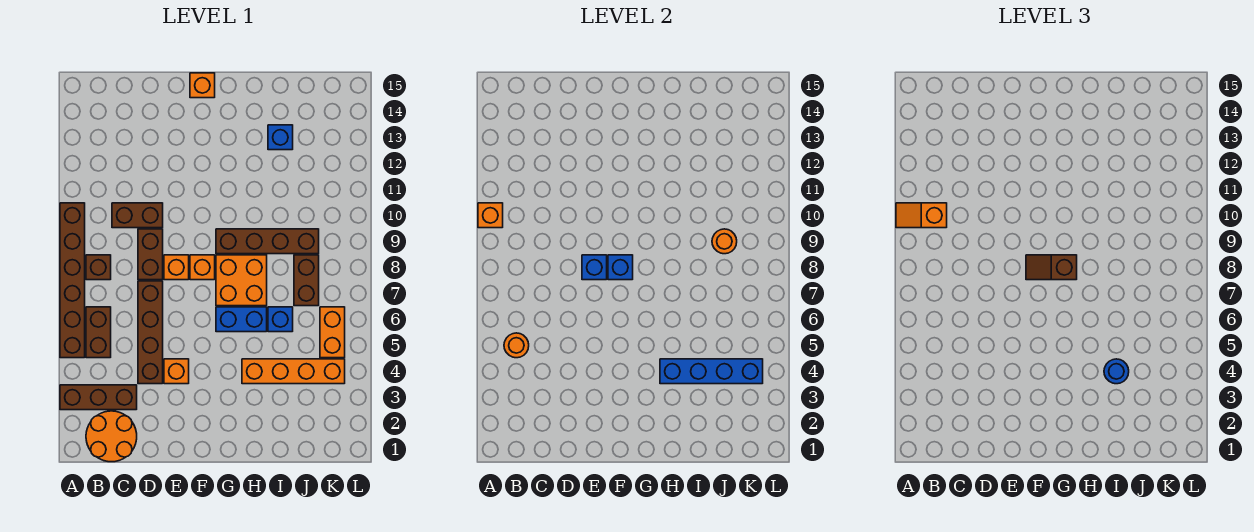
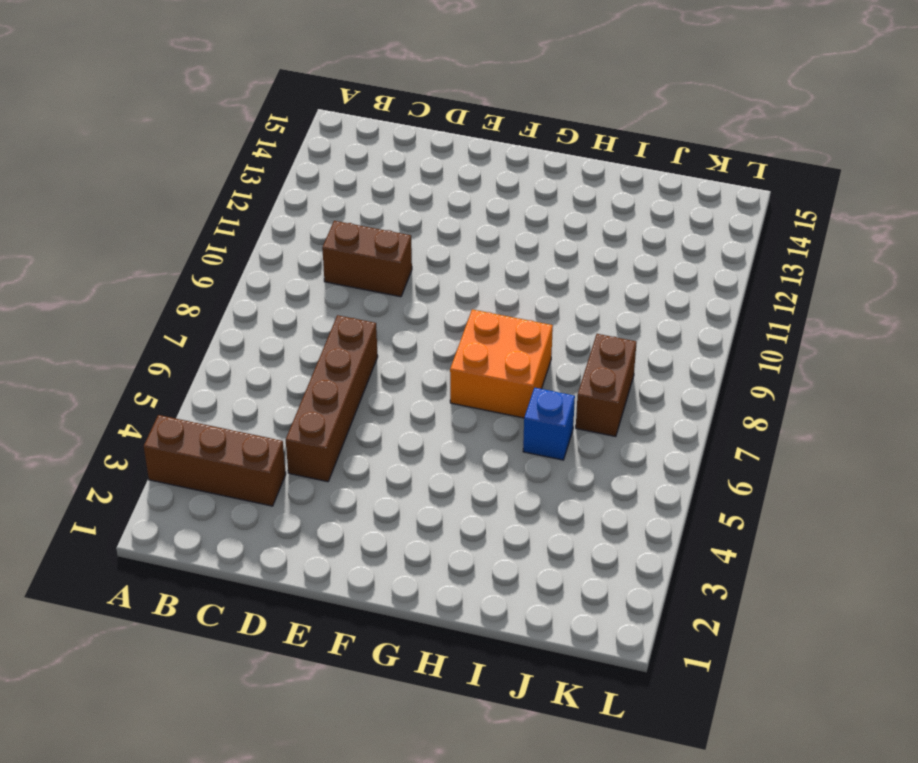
none -> brown brick A5:A10 level 1
none -> orange round brick B1:C2 level 1
none -> brown brick B5:B6 level 1

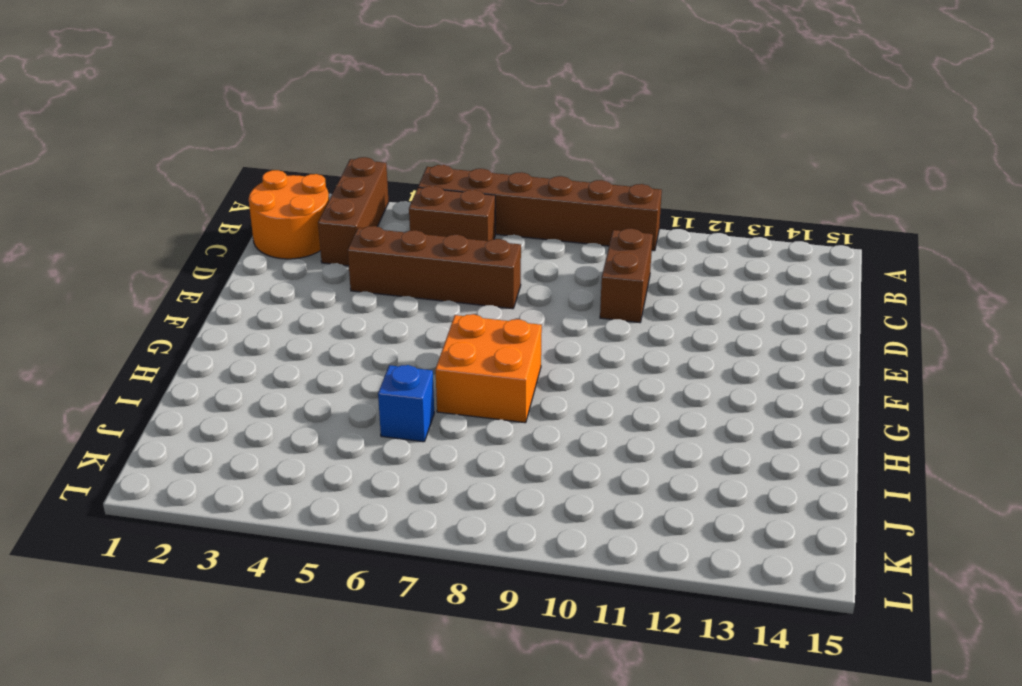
none -> brown brick B8 level 1
none -> brown brick D8:D9 level 1
none -> orange brick E4 level 1

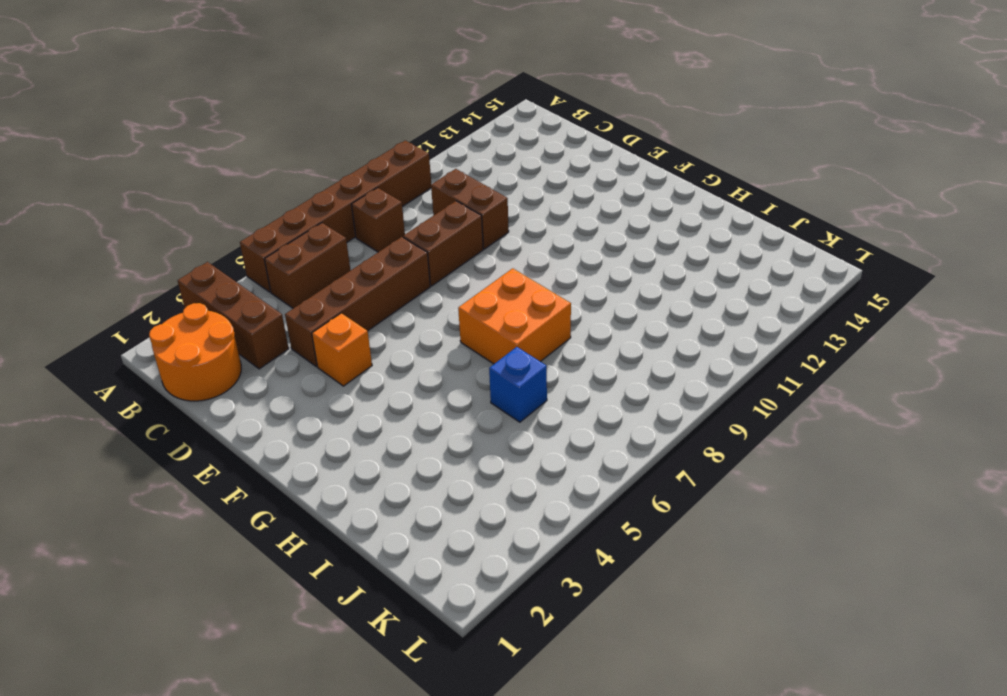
none -> orange brick E8 level 1
none -> orange brick F8 level 1
none -> orange brick F15 level 1

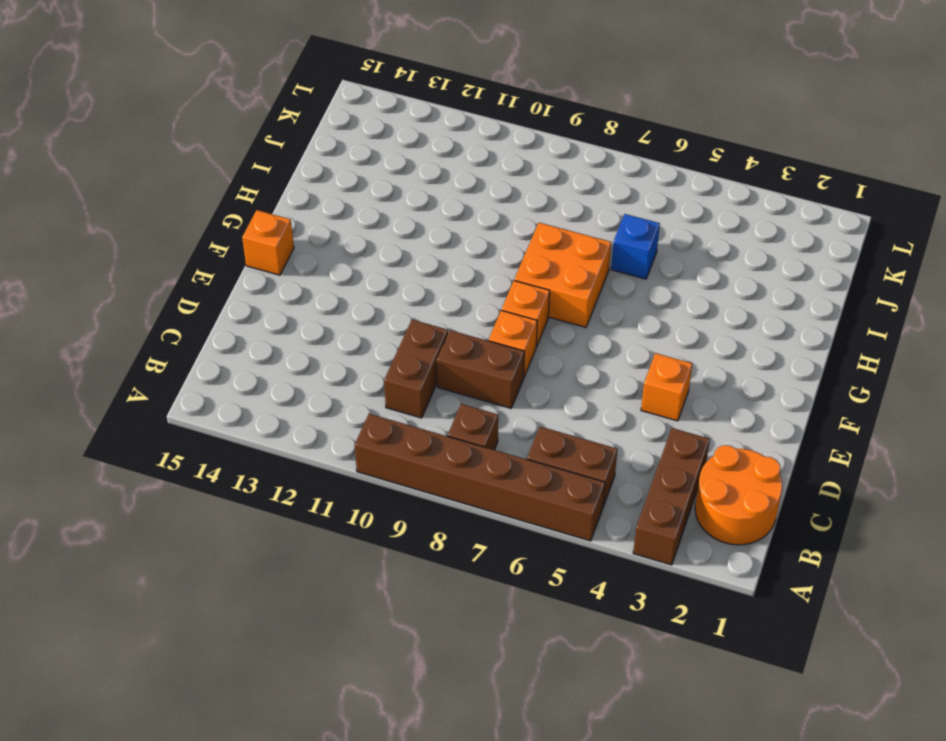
none -> brown brick D4:D7 level 1
none -> blue brick G6:H6 level 1
none -> brown brick G9:J9 level 1

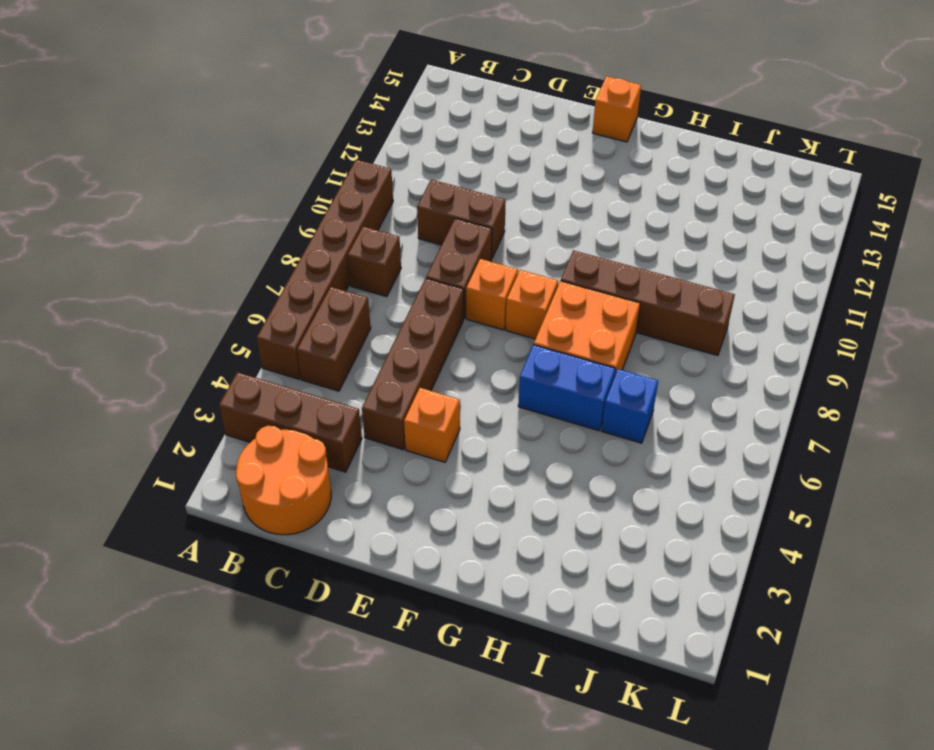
none -> orange brick H4:K4 level 1
none -> blue brick I13 level 1
none -> brown brick J7:J8 level 1

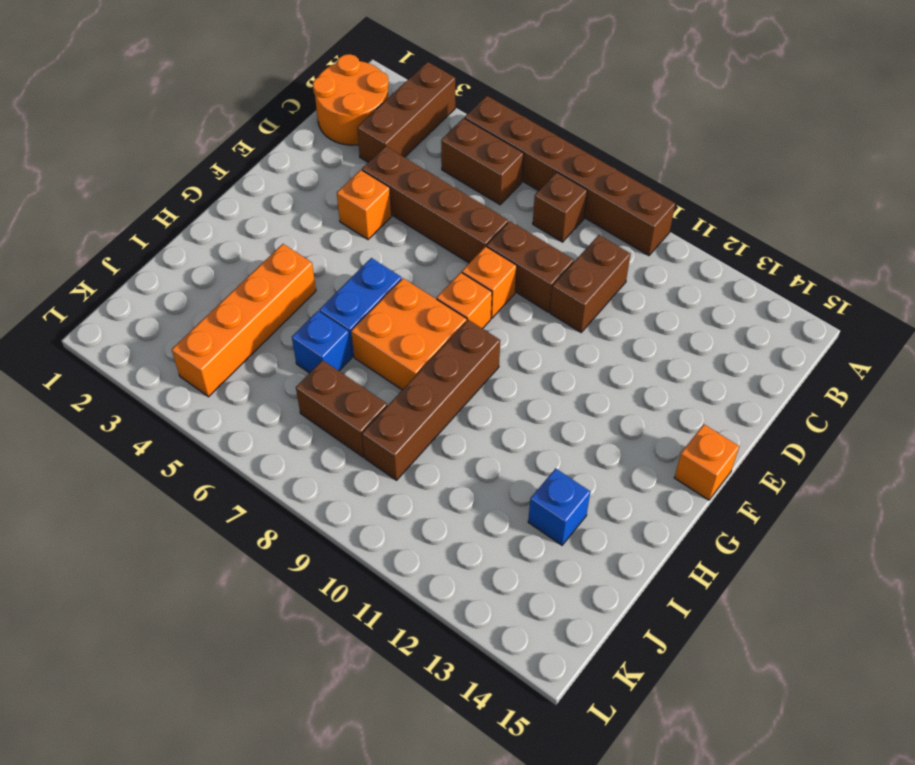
none -> orange brick K5:K6 level 1
none -> orange brick A10 level 2
none -> orange round brick B5 level 2

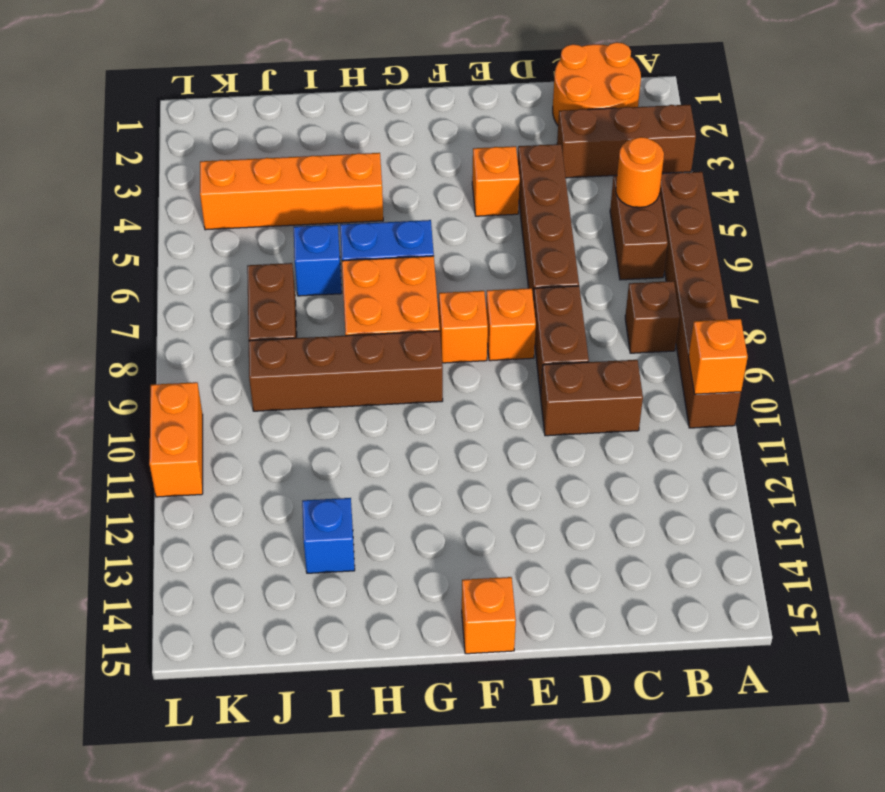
orange brick L10:L11 level 1 -> orange brick K5:K6 level 1
none -> blue brick E8 level 2
none -> blue brick F8 level 2
none -> blue brick H4:K4 level 2

